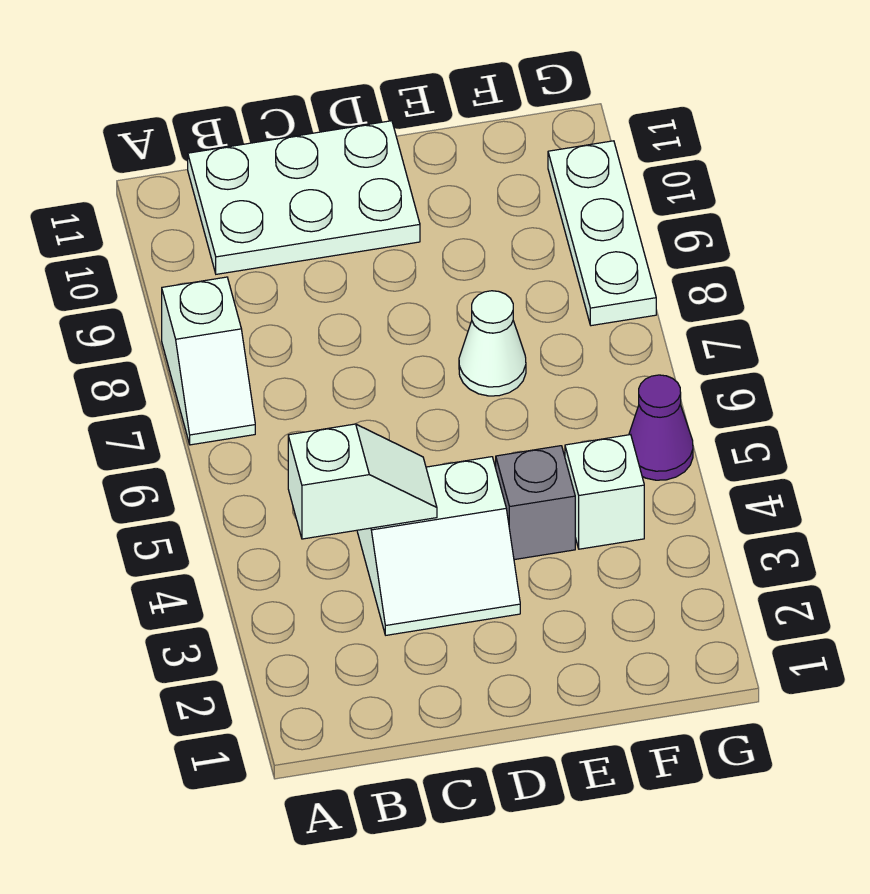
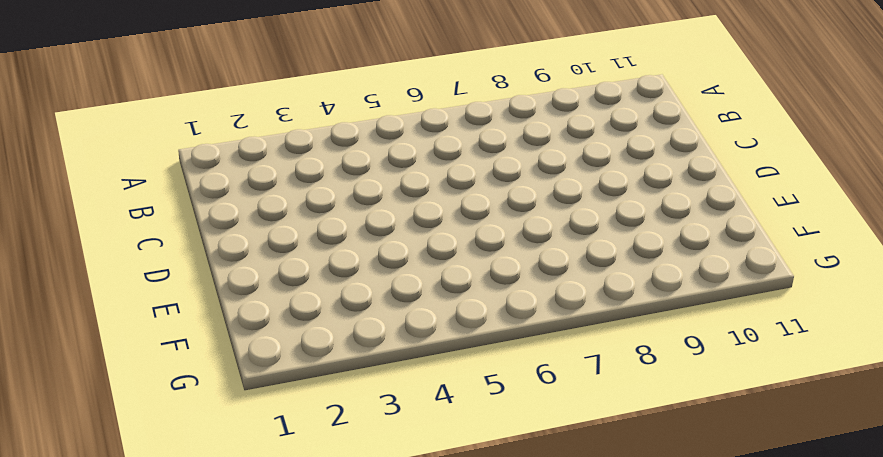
none -> white slope A7:A8 level 1 top 8
none -> white plate B10:D11 level 1

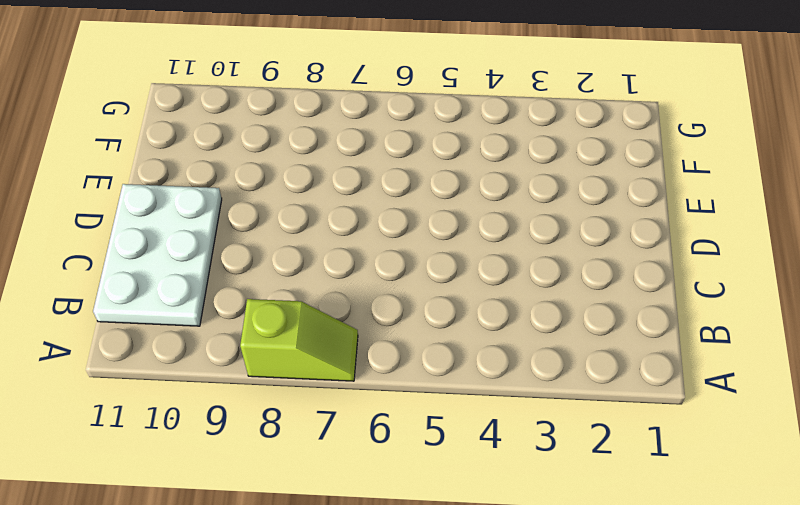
lime slope A7:A8 level 1 top 8 -> white slope A7:A8 level 1 top 8
none -> white slope C3:D4 level 1 top 4
none -> grey brick E4 level 1

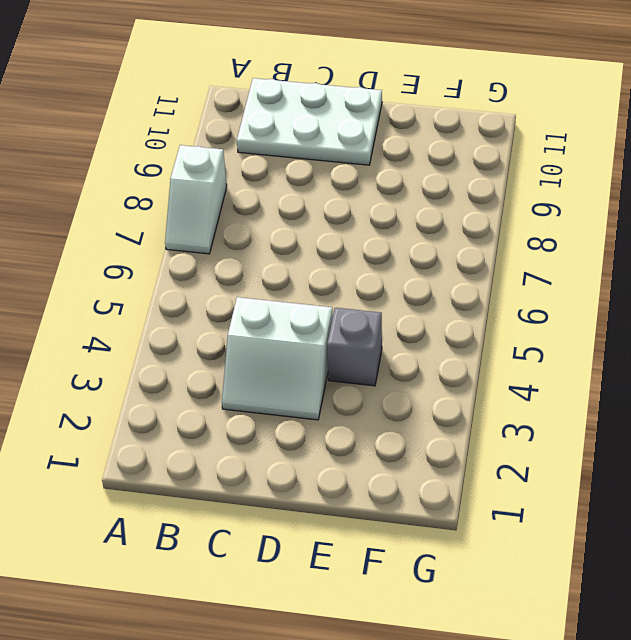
none -> white cone E7 level 1
none -> white brick F4 level 1

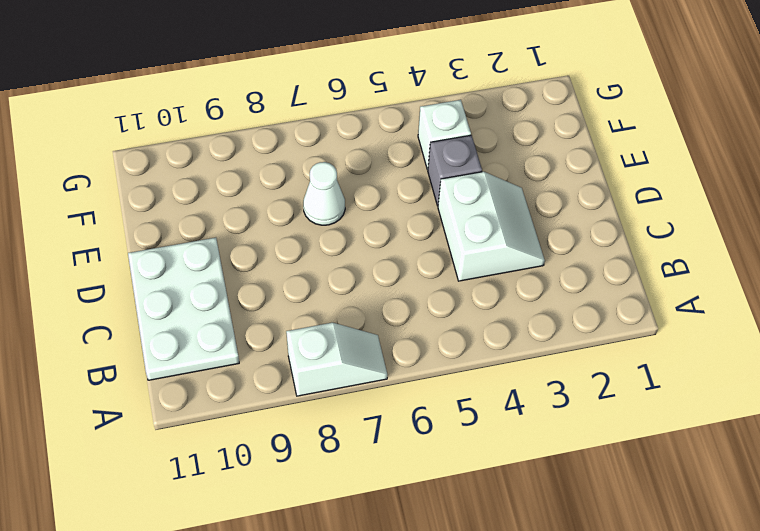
none -> purple cone G5 level 1
none -> white plate G8:G10 level 1

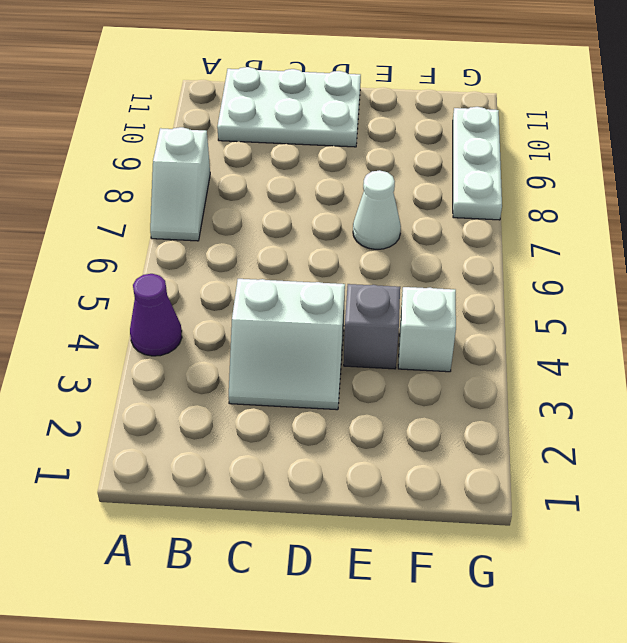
purple cone A4 level 1 -> purple cone G5 level 1
none -> white slope B4:C4 level 2 top B

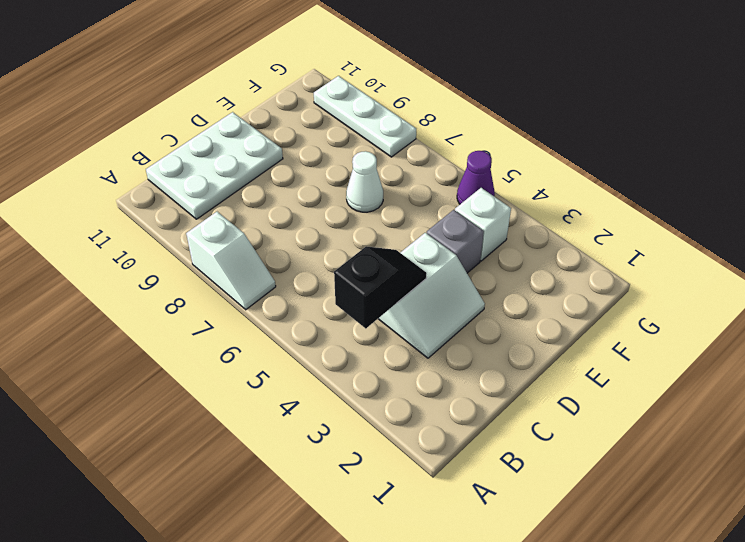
black slope B4:C4 level 2 top B -> white slope B4:C4 level 2 top B

